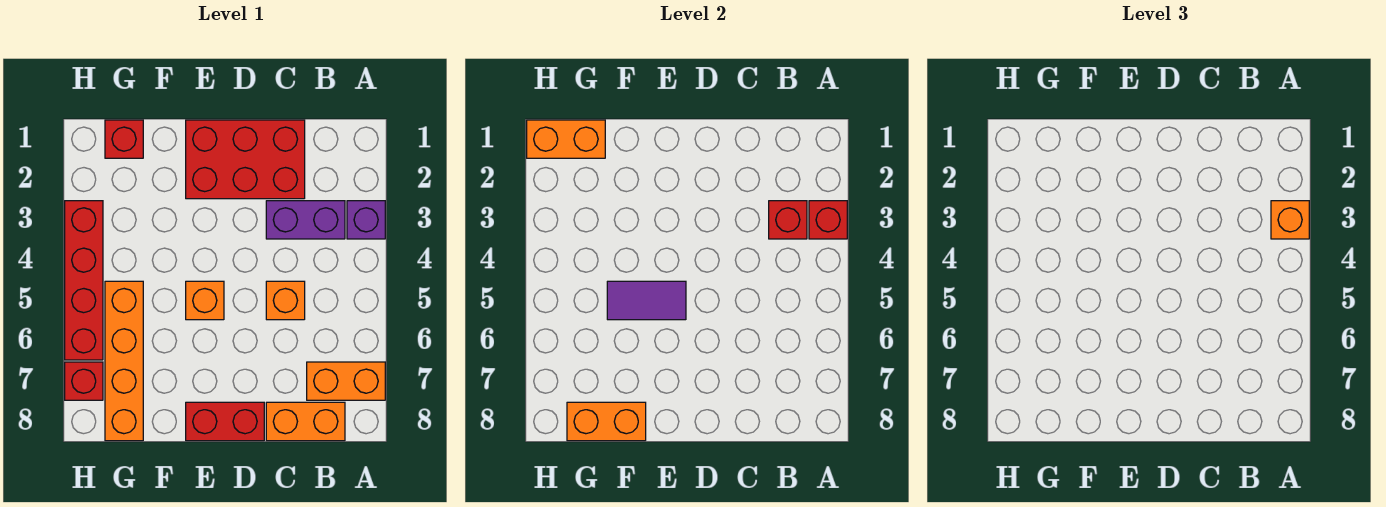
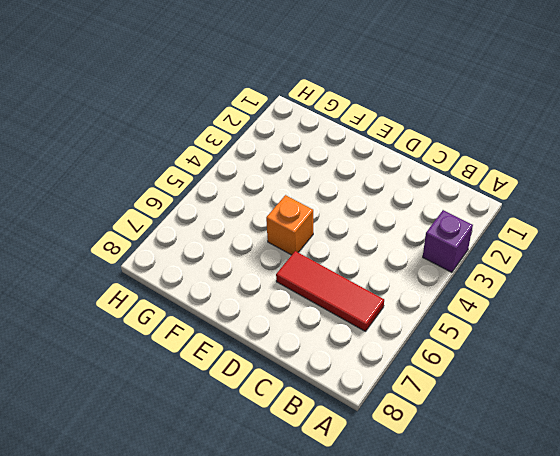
red tile B6:D6 level 1 -> none
none -> orange brick A7:B7 level 1
none -> purple brick B3:C3 level 1
none -> orange brick B8:C8 level 1

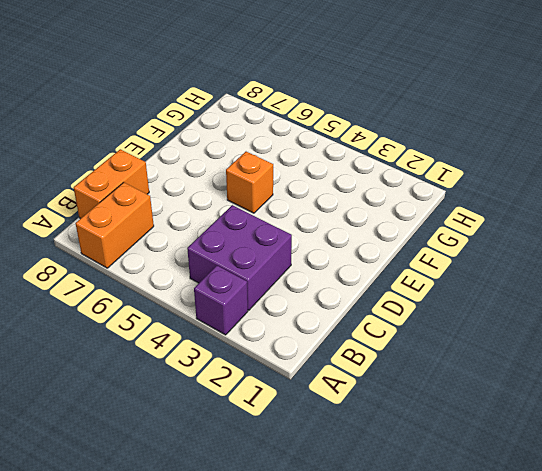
purple brick B3:C4 level 1 -> purple brick B3:C3 level 1
none -> red brick C1:E2 level 1
none -> orange brick C5 level 1
none -> red brick D8:E8 level 1

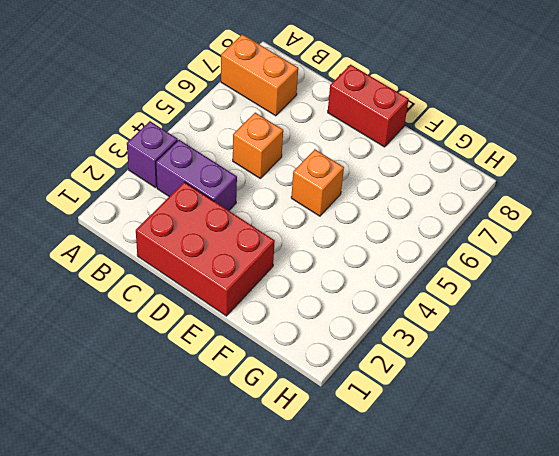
none -> orange brick B8:C8 level 1
none -> red brick G1 level 1
none -> orange brick G5:G8 level 1

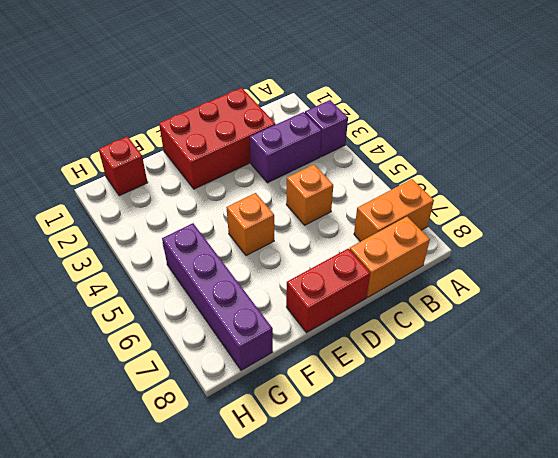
purple brick G5:G8 level 1 -> orange brick G5:G8 level 1
none -> red brick H3:H6 level 1
none -> red brick H7 level 1
none -> red brick A3 level 2

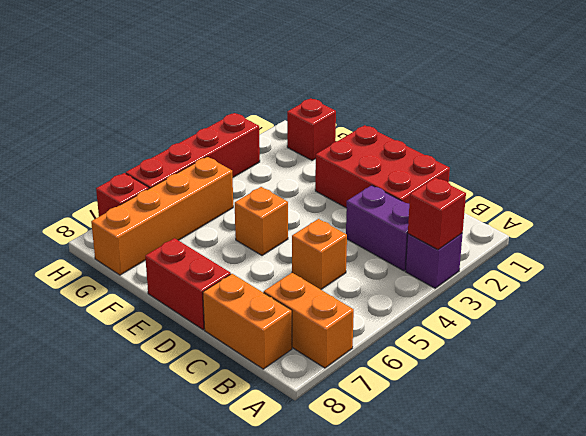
none -> red brick B3 level 2
none -> purple tile E5:F5 level 2
none -> orange brick F8:G8 level 2

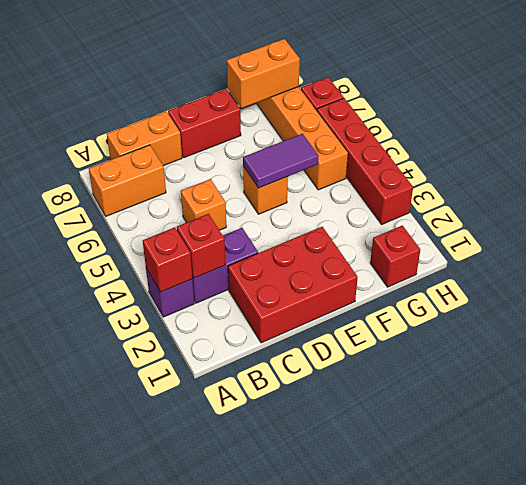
none -> orange brick G1:H1 level 2
none -> orange brick A3 level 3

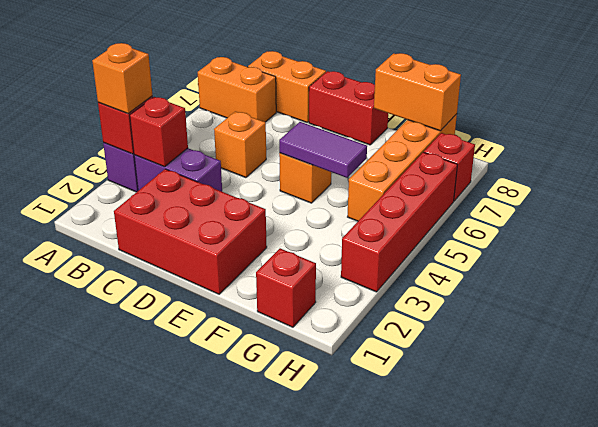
none -> orange brick G1:H1 level 2

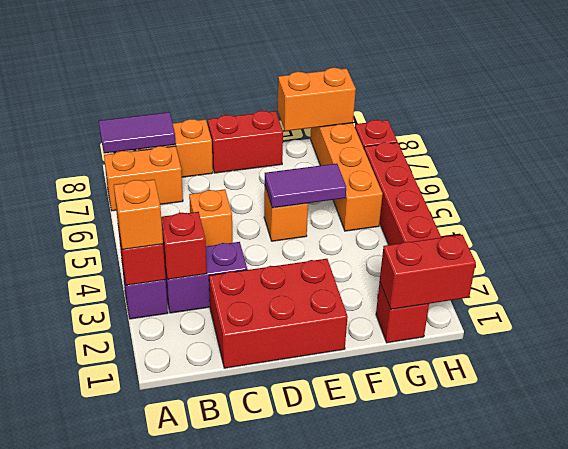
purple tile A8:B8 level 2 -> none
red brick G1:H1 level 2 -> orange brick G1:H1 level 2

